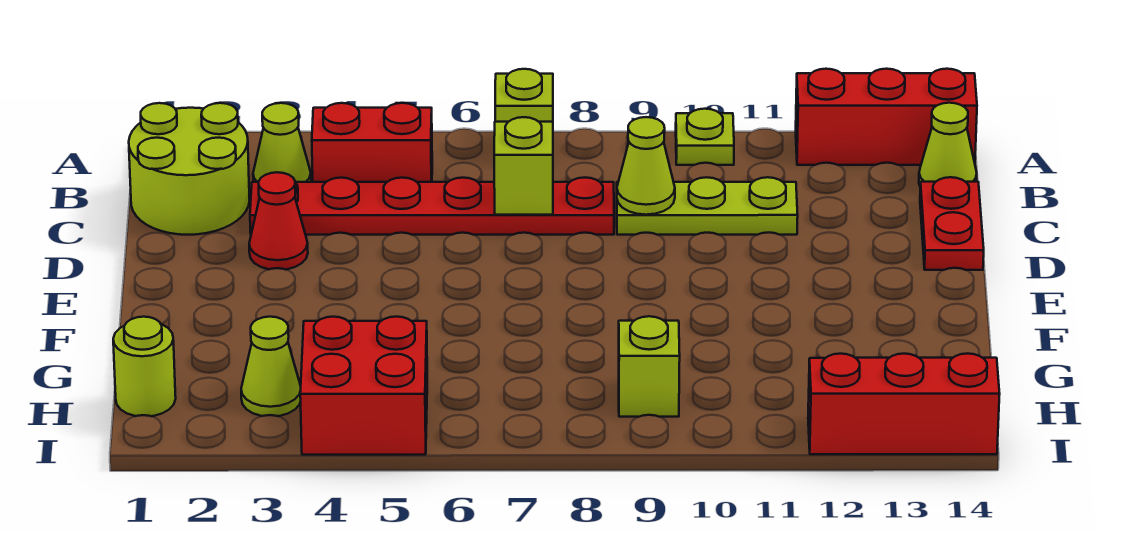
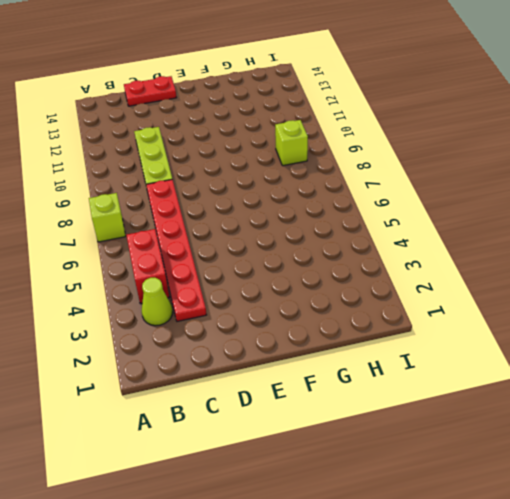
none -> lime plate A10 level 1
none -> red brick A12:A14 level 1
none -> lime round brick B1:C2 level 1

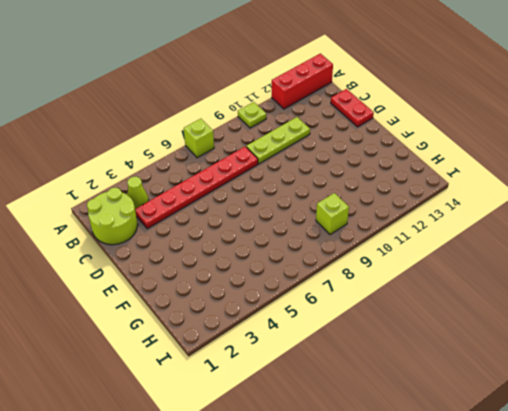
none -> red brick B4:B5 level 1
none -> lime cone B14 level 1
none -> red cone D3 level 1

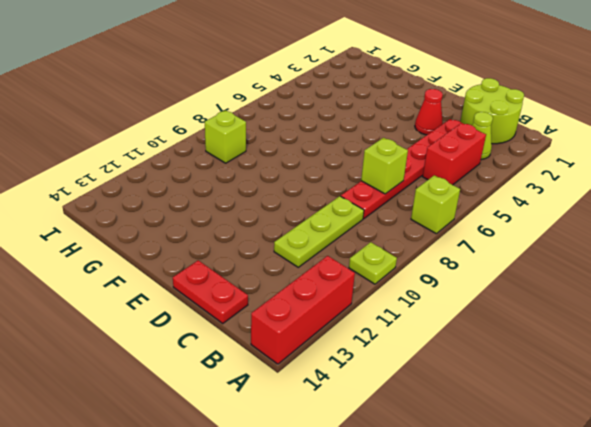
none -> lime cone B14 level 1
none -> lime round brick H1 level 1
none -> lime cone H3 level 1

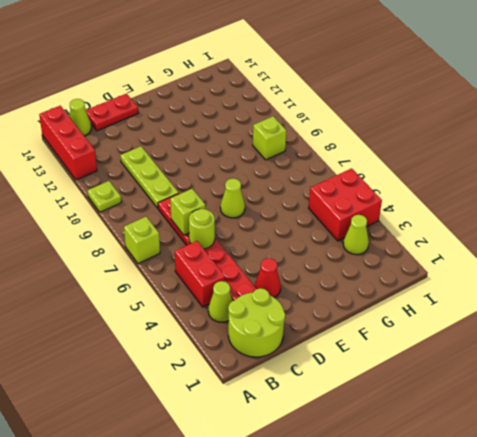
lime round brick C6 level 2 -> lime round brick H1 level 1
lime cone E7 level 1 -> lime cone C9 level 2
none -> red brick I12:I14 level 1

